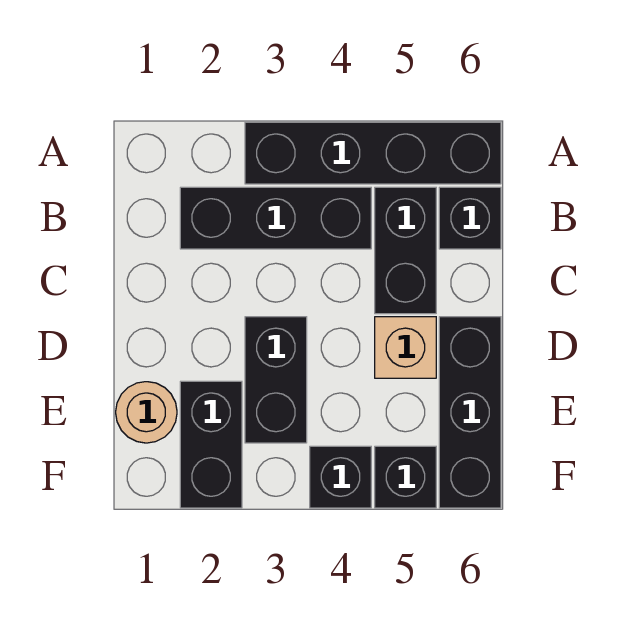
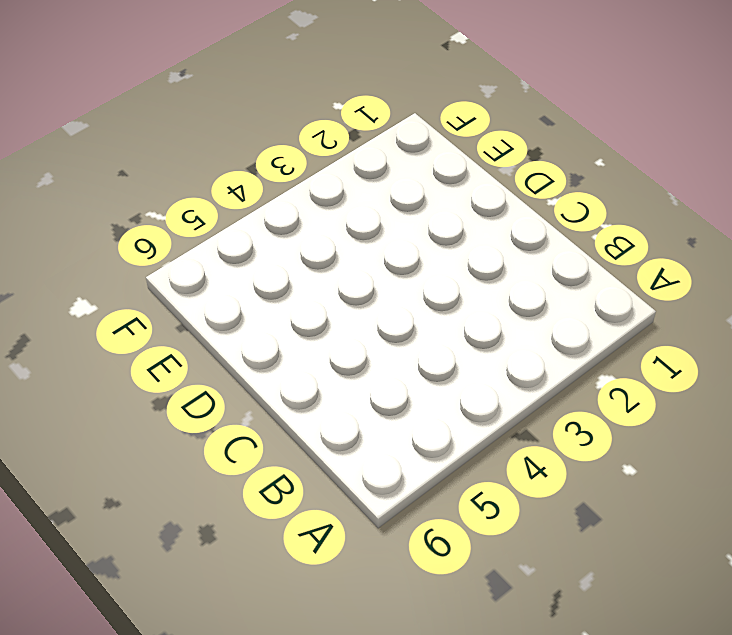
none -> black brick A3:A6 level 1
none -> black brick B2:B4 level 1

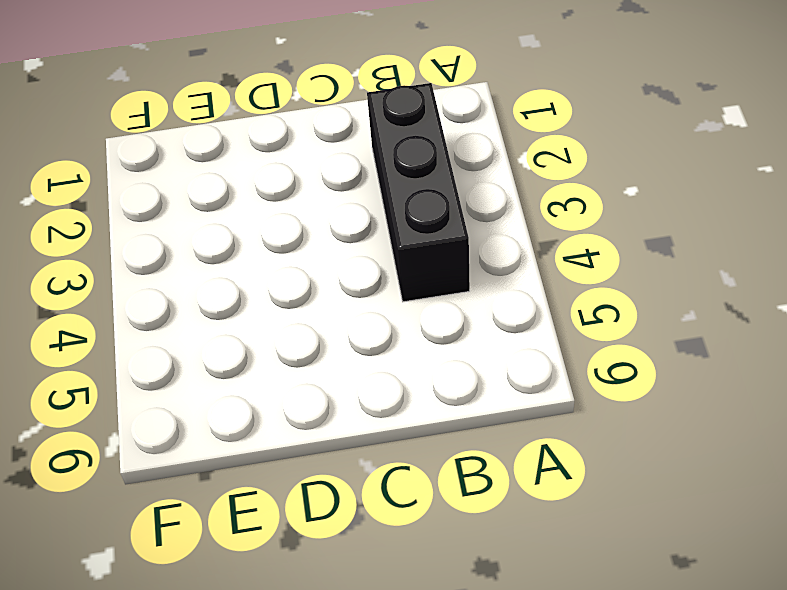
none -> black brick A3:A6 level 1
none -> black brick B5:C5 level 1

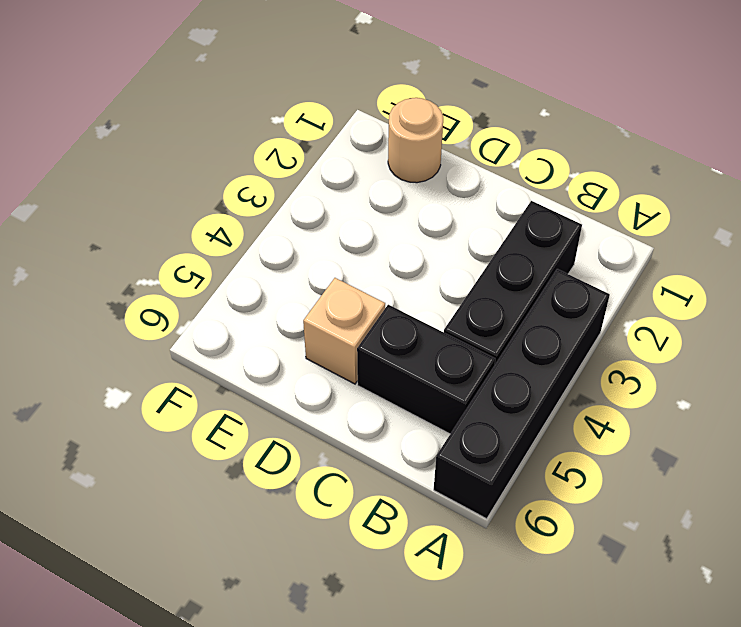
none -> black brick B6 level 1
none -> black brick D3:E3 level 1

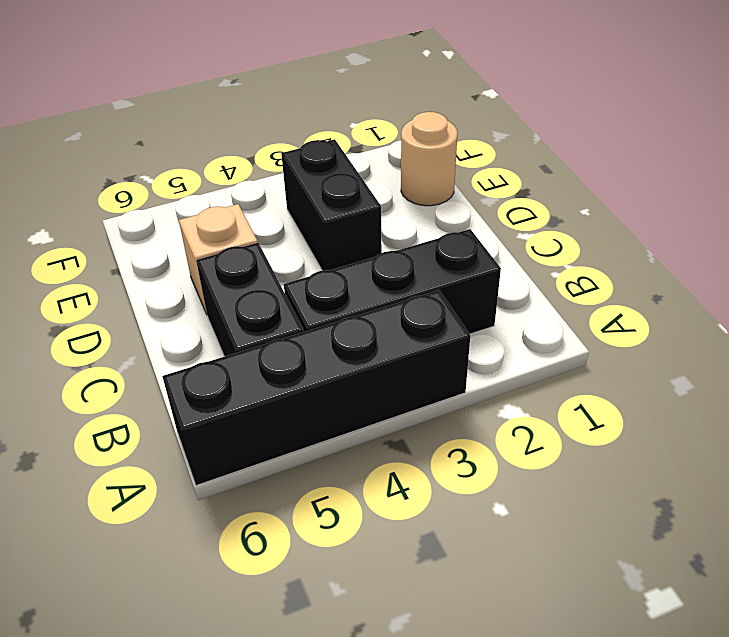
none -> black brick B6 level 1
none -> black brick D6:F6 level 1

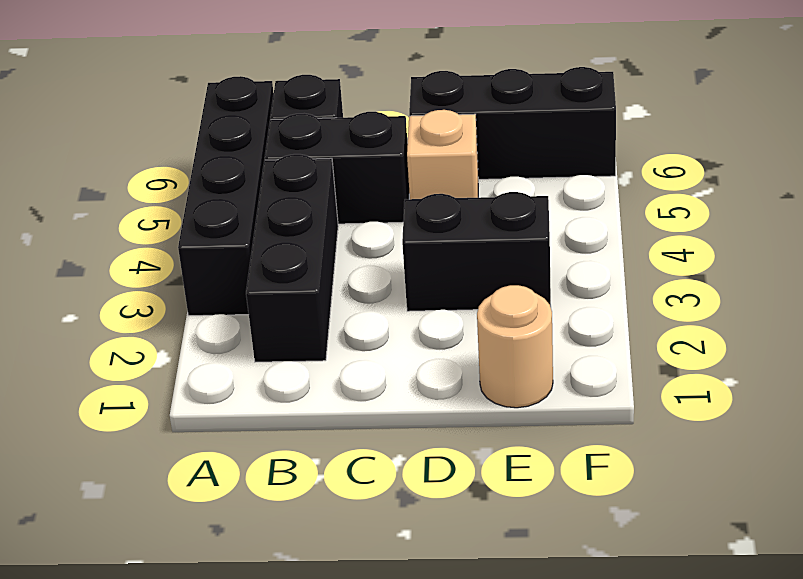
none -> black brick E2:F2 level 1
none -> black brick F4 level 1

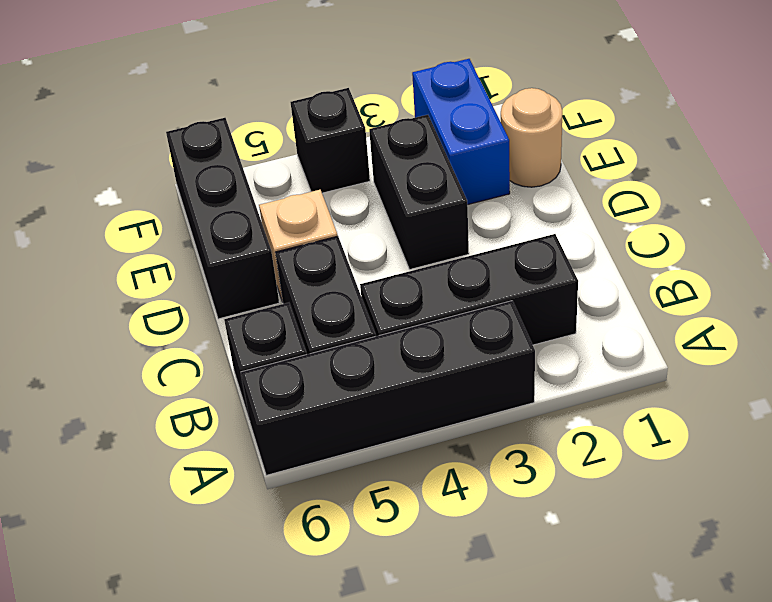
blue brick E2:F2 level 1 -> black brick E2:F2 level 1
none -> black brick F5 level 1

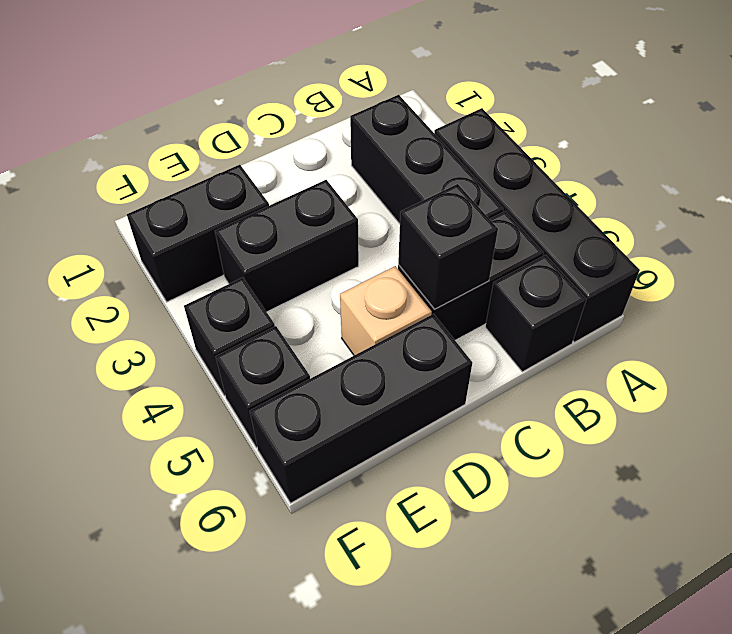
black brick C5 level 2 -> none
none -> tan round brick E1 level 1

